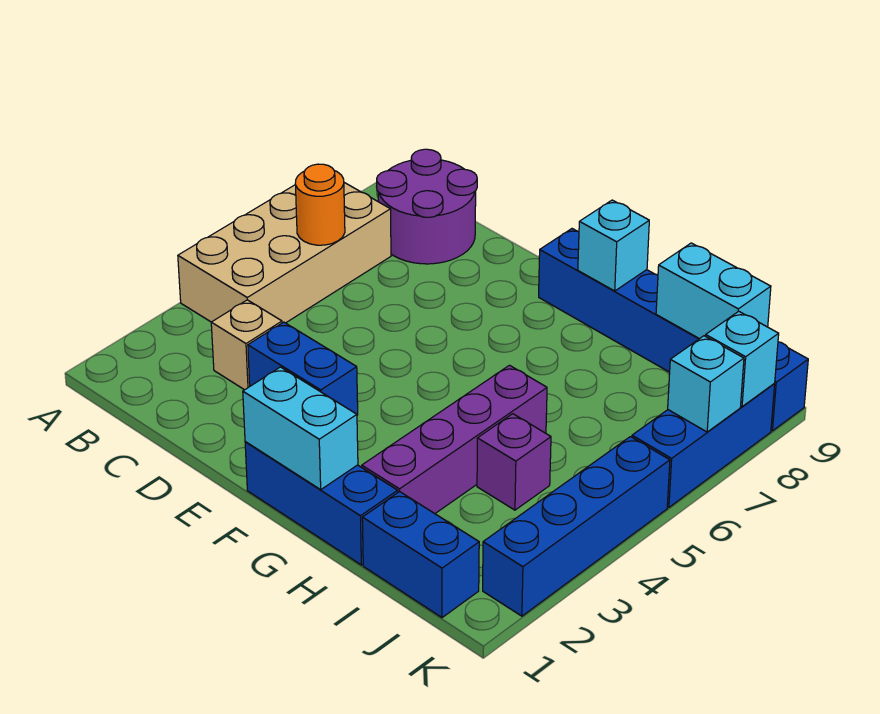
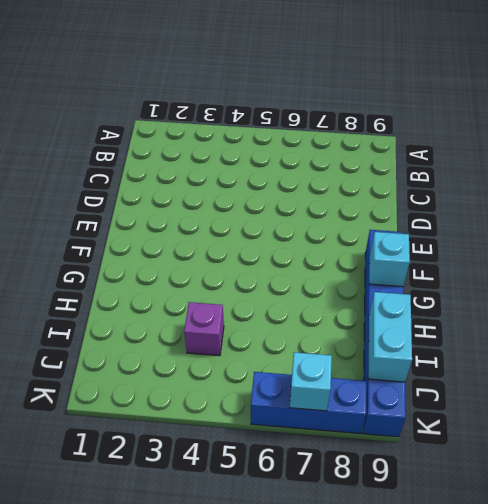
none -> tan brick A4:B7 level 1
none -> purple round brick B8:C9 level 1
none -> tan brick C3 level 1

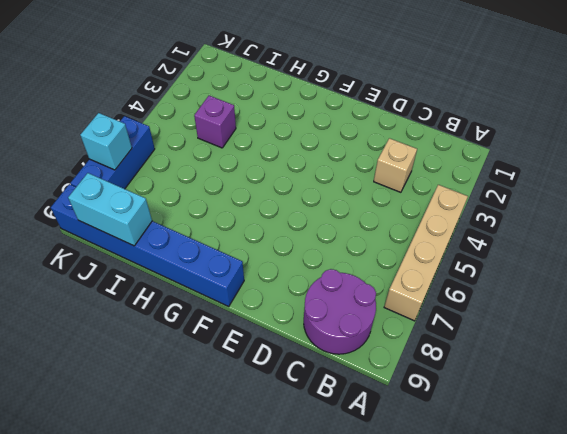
tan brick A4:A7 level 1 -> tan brick A4:B7 level 1
none -> blue brick D3:E3 level 1
none -> blue brick F1:H1 level 1
none -> purple brick H2:H5 level 1

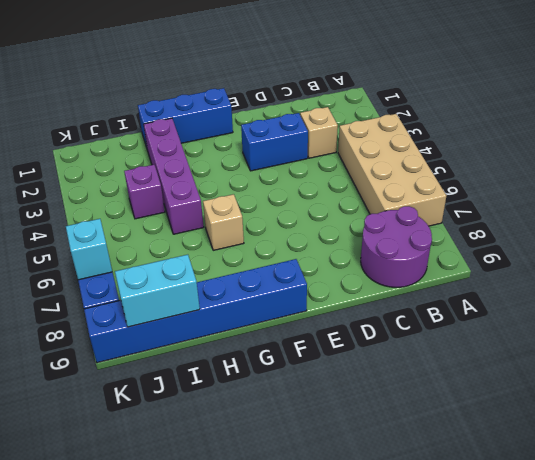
tan brick G6 level 1 -> none
none -> blue brick I1:J1 level 1
none -> blue brick K2:K5 level 1
none -> orange round brick B6 level 2

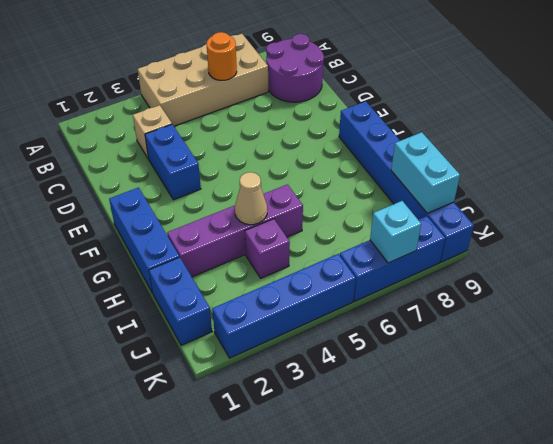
tan cone H4 level 2 -> none
none -> cyan brick F1:G1 level 2
none -> cyan brick G9 level 2
none -> cyan brick K8 level 2

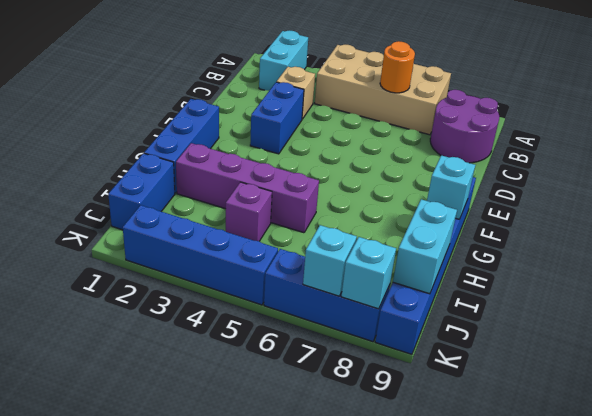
cyan brick A2:B2 level 1 -> cyan brick F1:G1 level 2

